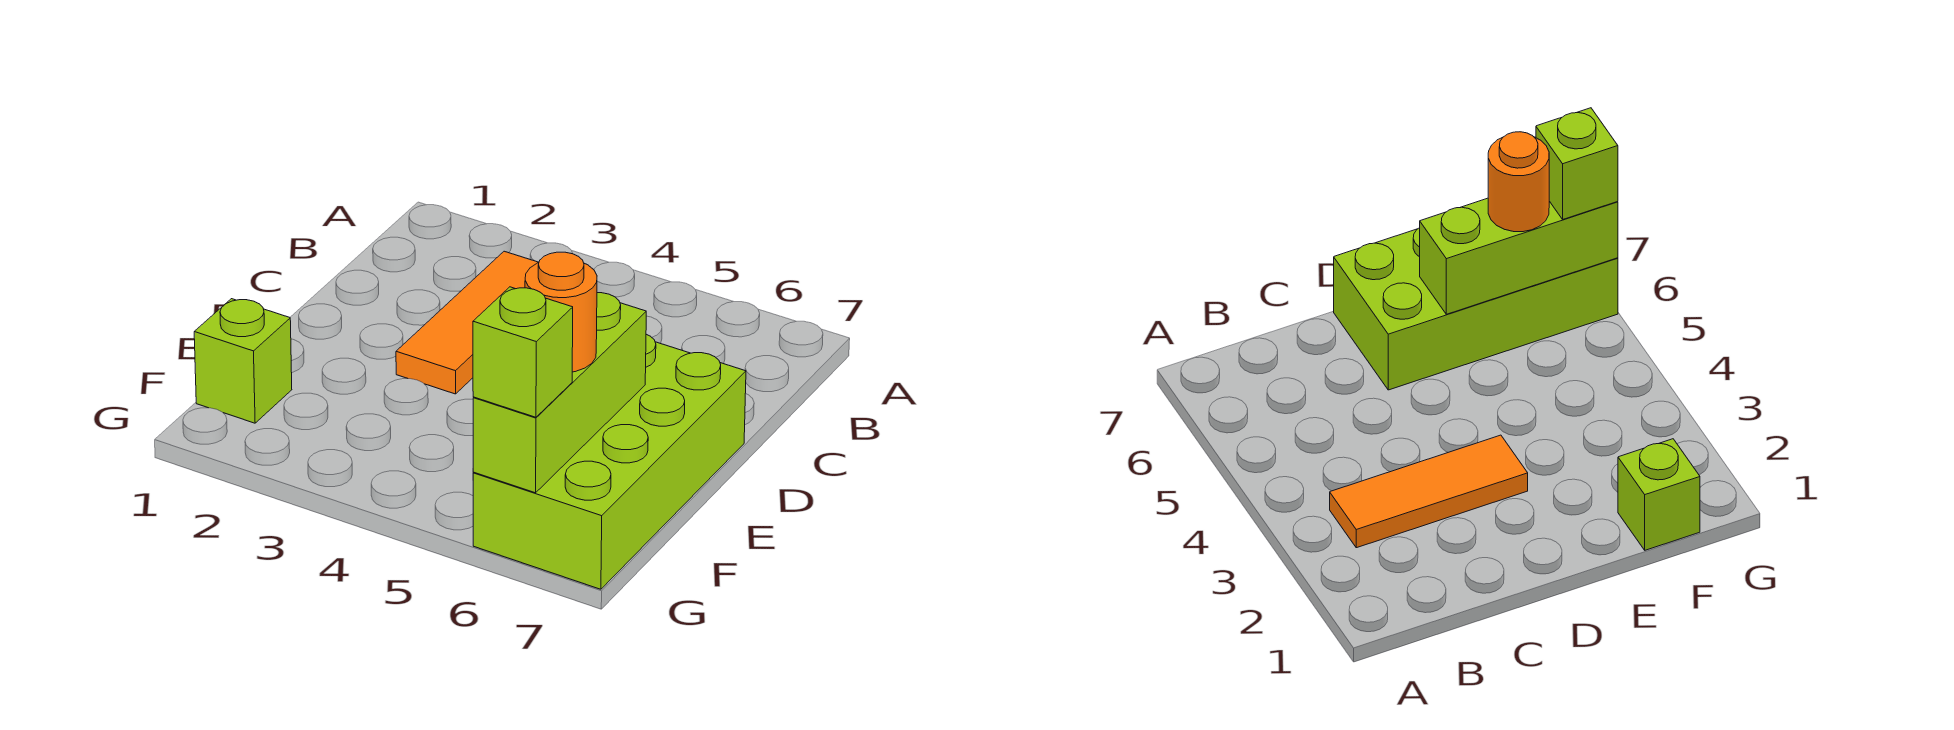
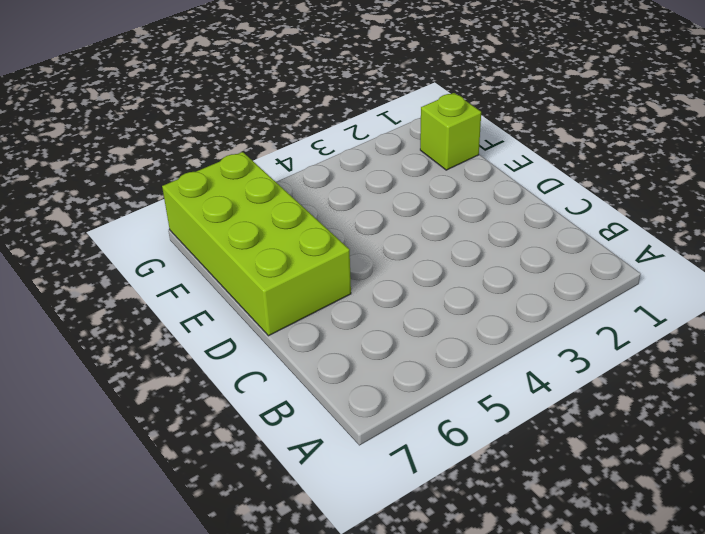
none -> orange tile B3:D3 level 1
none -> lime brick E6:G6 level 2

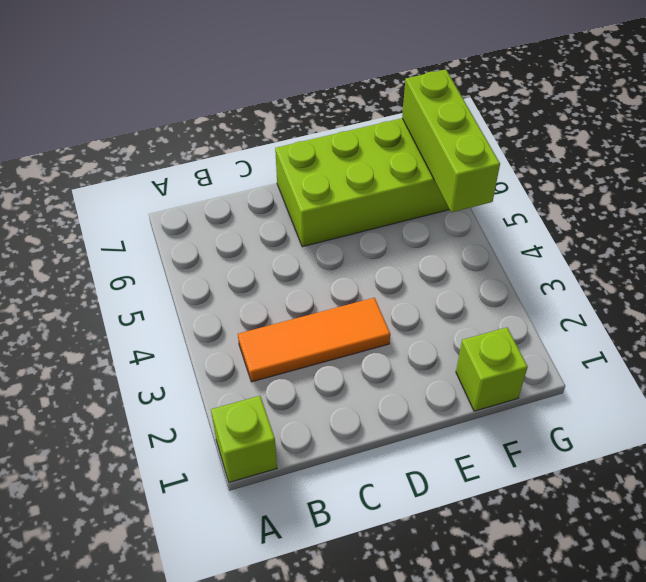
lime brick A1 level 1 -> lime brick G6 level 3
lime brick G5:G7 level 2 -> lime brick E6:G6 level 2
none -> orange round brick F6 level 3

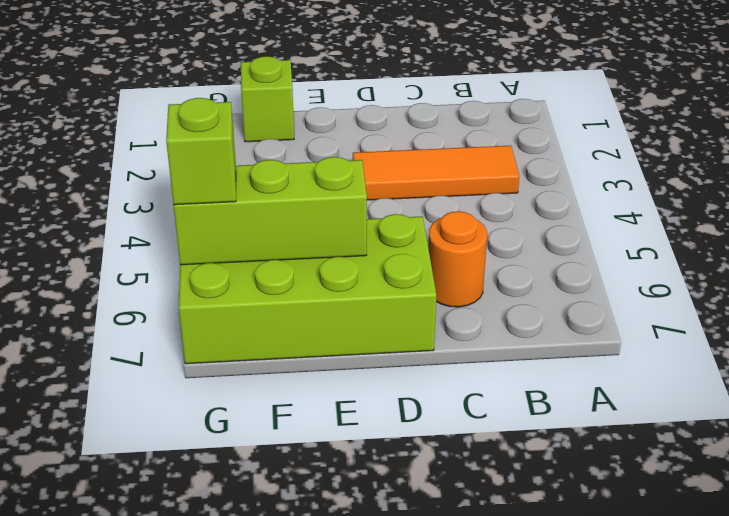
orange round brick C6 level 1 -> orange round brick F6 level 3

